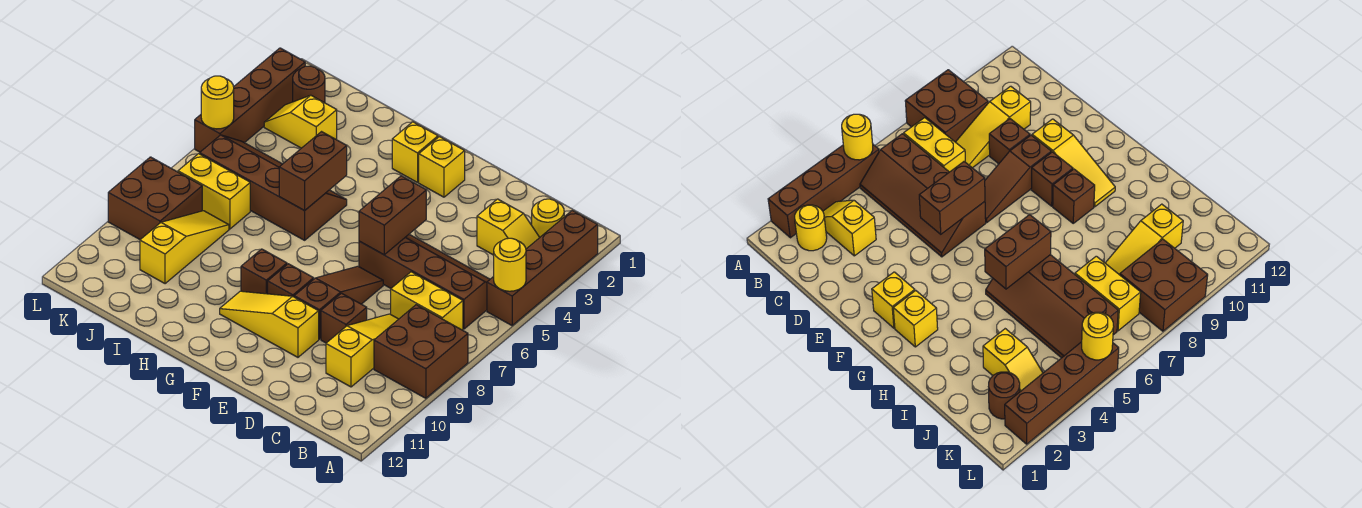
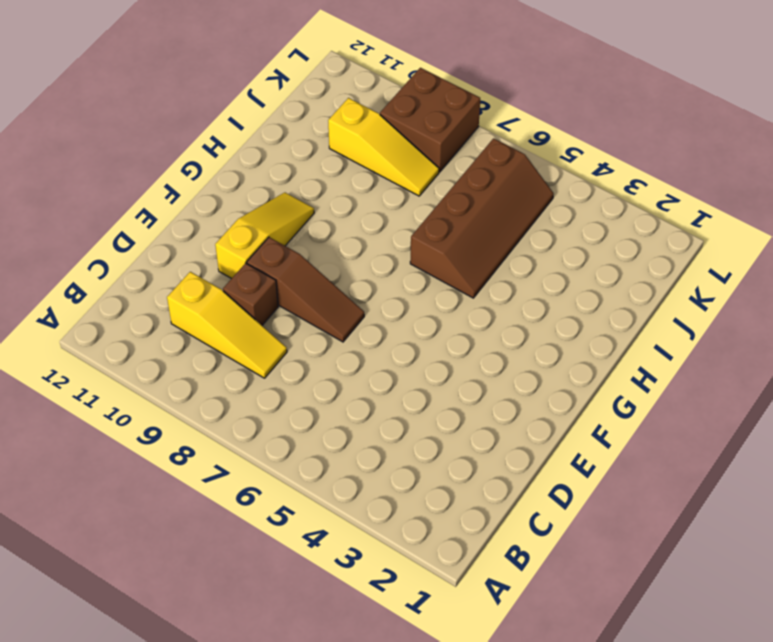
none -> brown brick A2:A5 level 1
none -> brown brick A8:B9 level 1
none -> yellow round brick B2 level 1

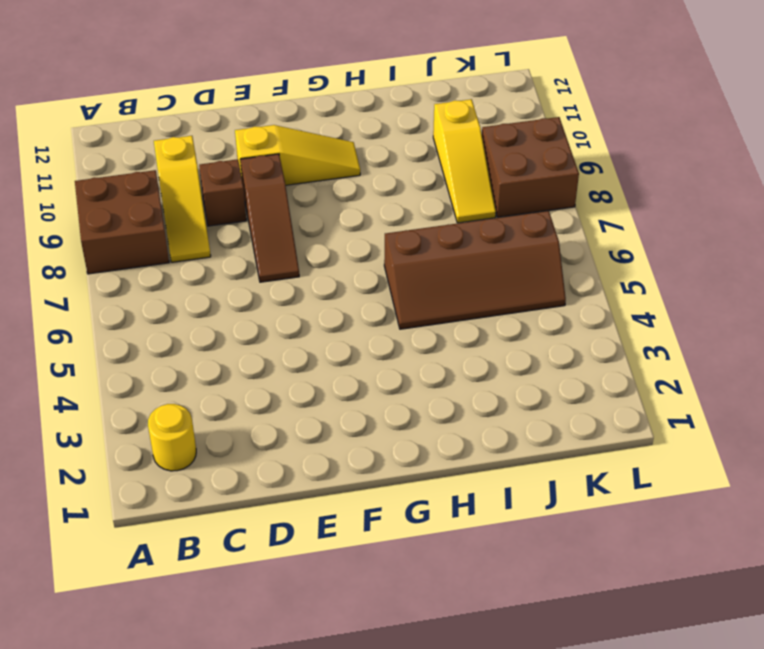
none -> brown brick A2:A5 level 1
none -> yellow slope B3:C3 level 1 top C
none -> brown slope B5:E6 level 1 top 6

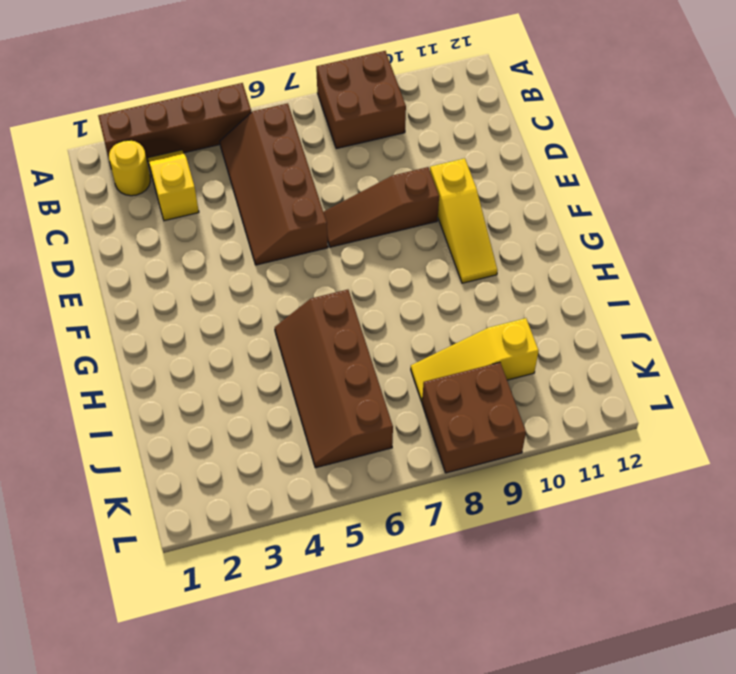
none -> yellow brick B7:C7 level 1
none -> yellow slope C8:C10 level 1 top 10
none -> brown brick D9 level 1

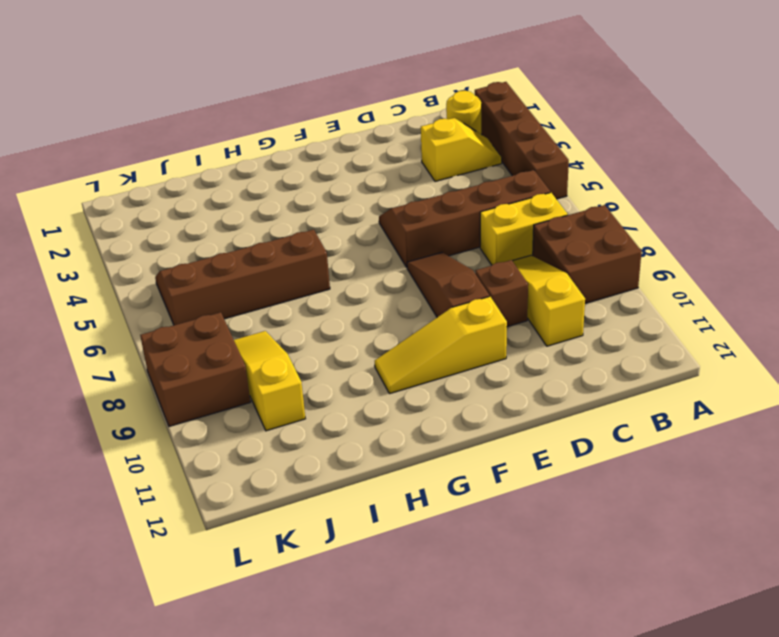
none -> yellow brick F2 level 1
none -> brown brick F9 level 1
none -> yellow brick G2 level 1

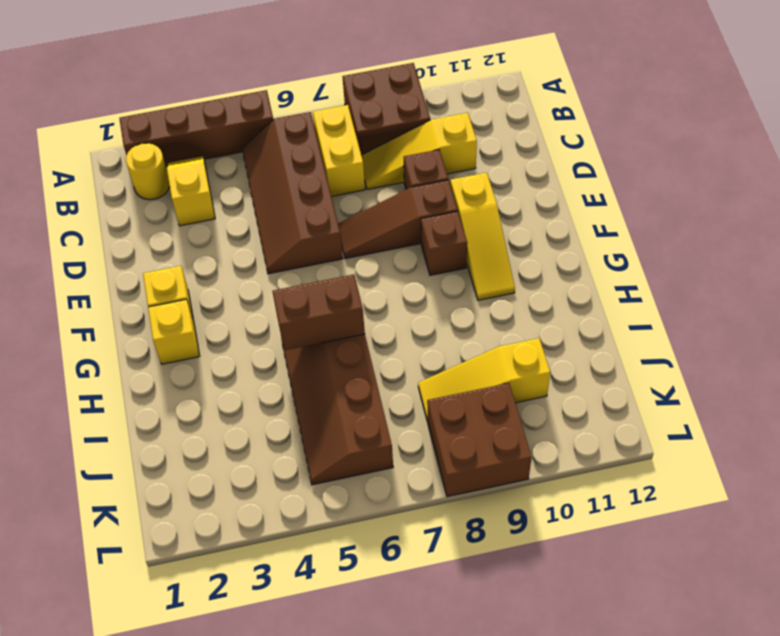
none -> brown brick G9 level 1
none -> yellow slope J3:K3 level 1 top J
none -> yellow brick J7:K7 level 1

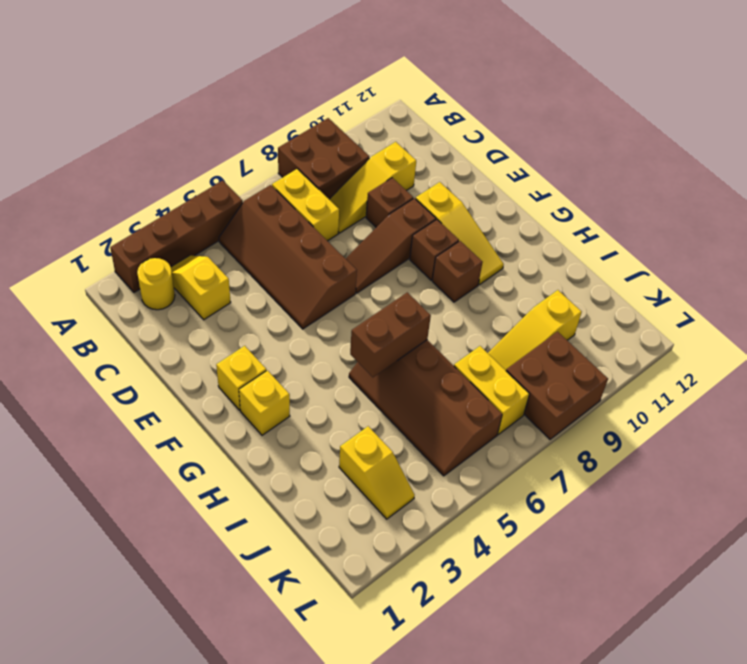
none -> brown round brick K2 level 1
none -> brown brick L2:L5 level 1
none -> yellow round brick A5 level 2

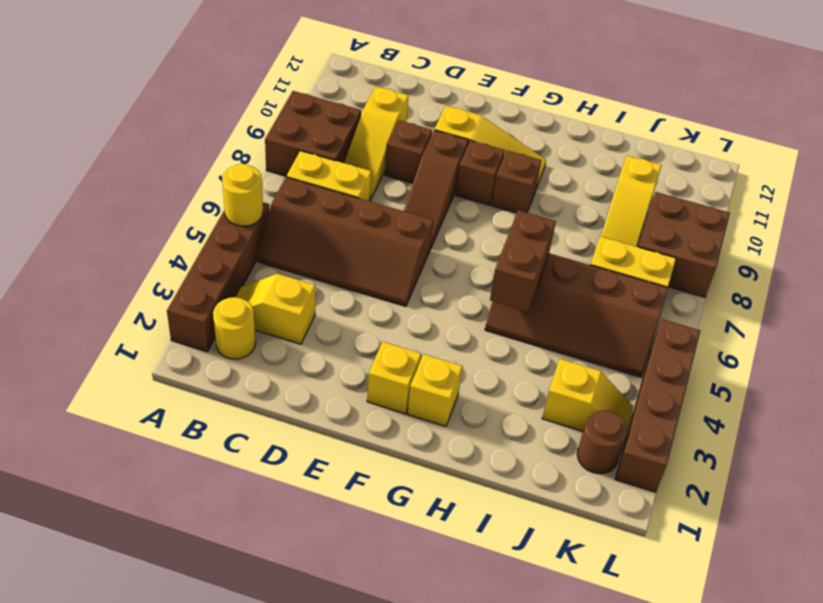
none -> brown brick E5:E6 level 2
none -> yellow round brick L5 level 2

